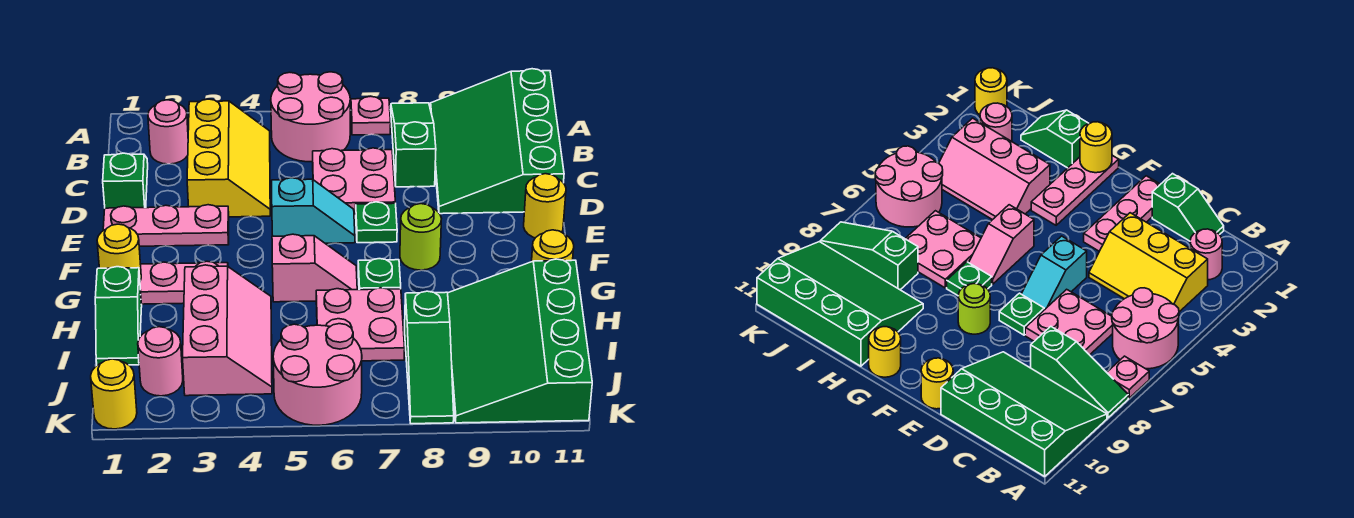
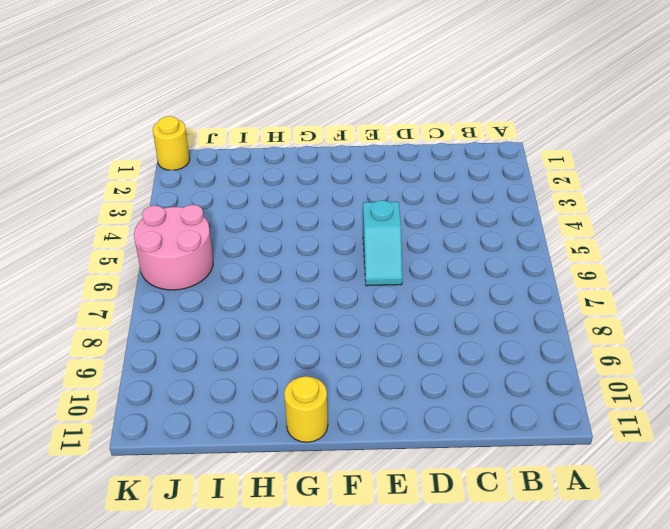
none -> pink round brick A5:B6 level 1
none -> pink plate A7 level 1
none -> green slope A8:C8 level 1 top C

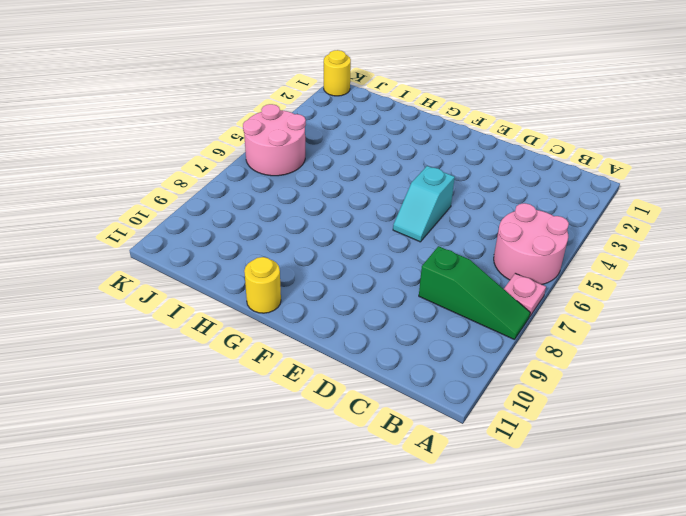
none -> green slope A9:D11 level 1 top 11
none -> pink round brick B2 level 1
none -> yellow slope B3:D4 level 1 top 3

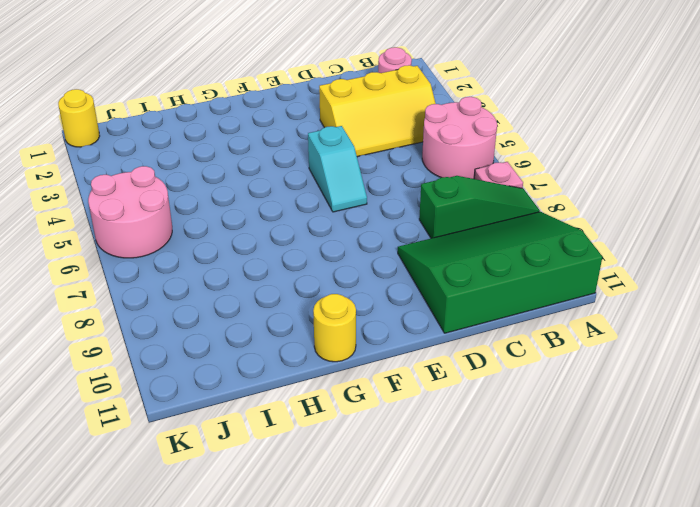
none -> green slope C1:D1 level 1 top D
none -> pink plate C6:D7 level 1
none -> pink plate E1:E3 level 1

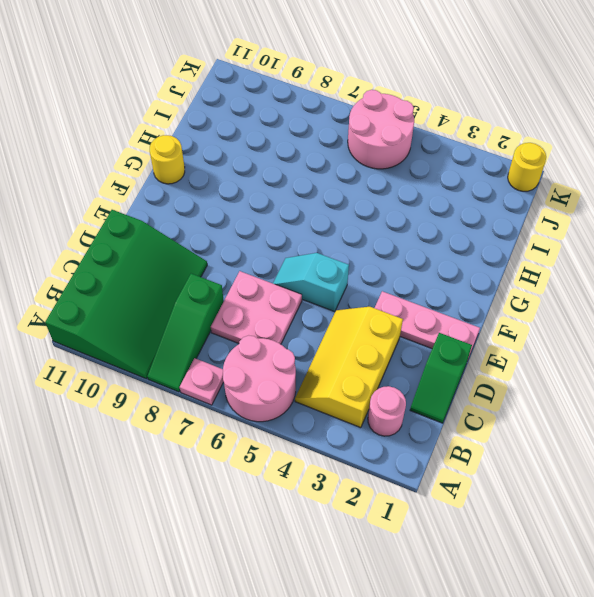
none -> green plate E7 level 1
none -> yellow round brick E11 level 1
none -> lime round brick F8 level 1

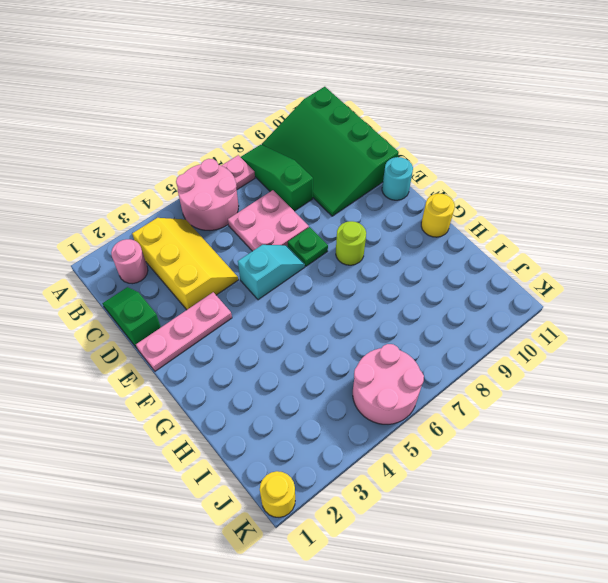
cyan round brick E11 level 1 -> yellow round brick E11 level 1
none -> pink plate G1:G3 level 1
none -> pink slope G5:G6 level 1 top 5
none -> green plate G7 level 1

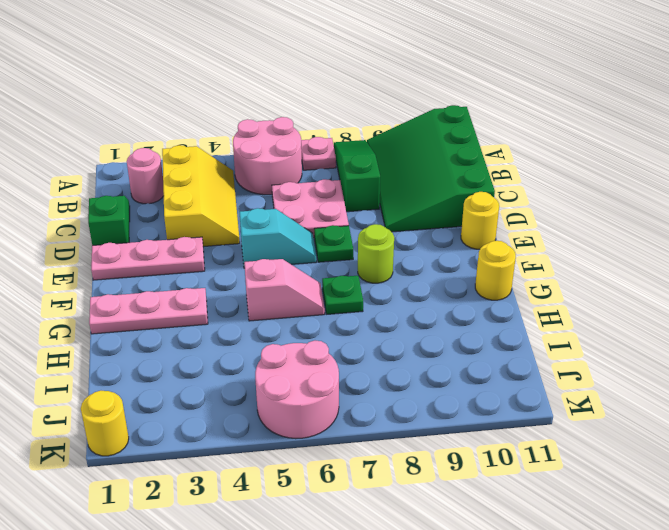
none -> green slope H1:I1 level 1 top H
none -> pink slope H3:J4 level 1 top 3
none -> pink plate H6:I7 level 1

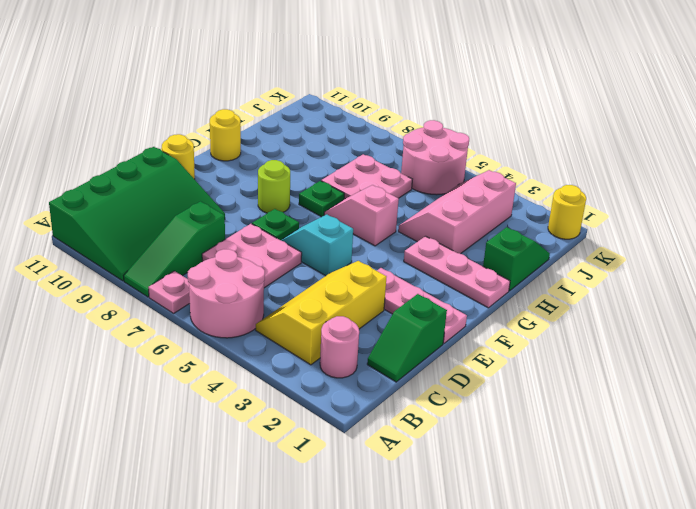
none -> green slope H9:K11 level 1 top 11
none -> green slope I8:K8 level 1 top I
none -> pink round brick J2 level 1

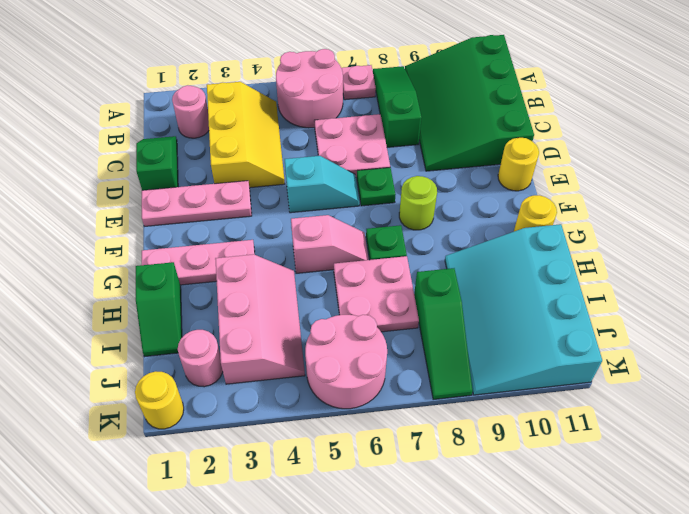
cyan slope H9:K11 level 1 top 11 -> green slope H9:K11 level 1 top 11
none -> yellow round brick G1 level 2

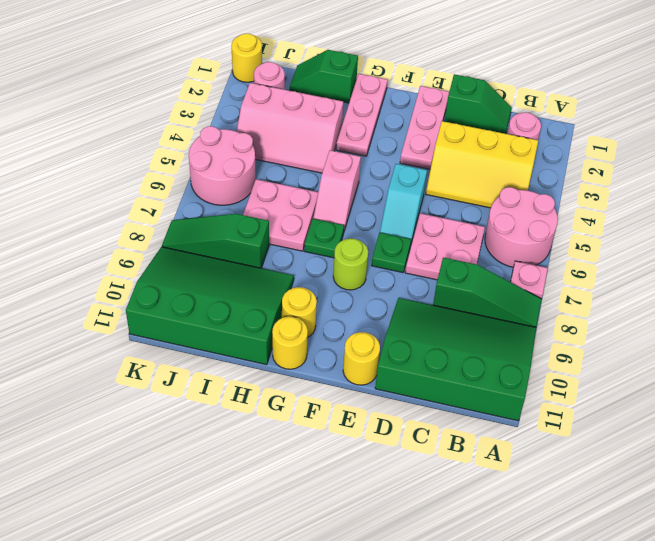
yellow round brick G10 level 1 -> yellow round brick G1 level 2

